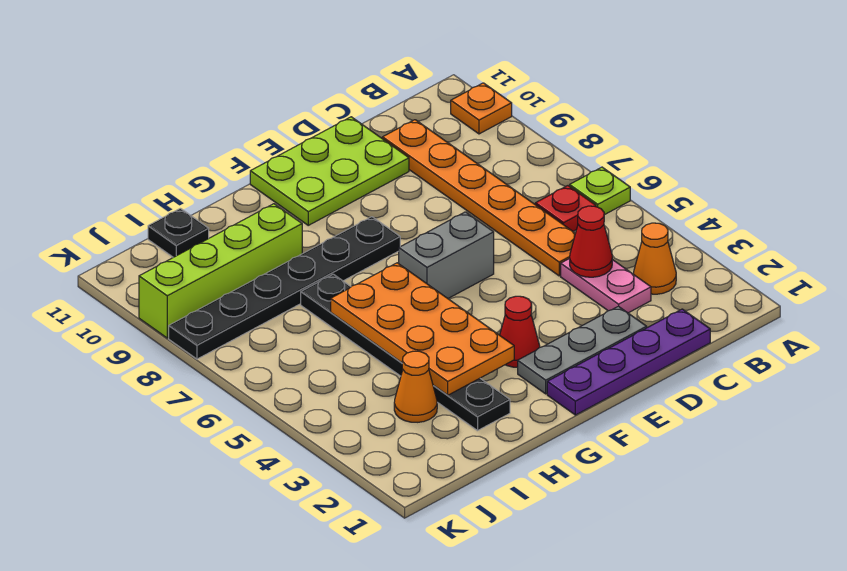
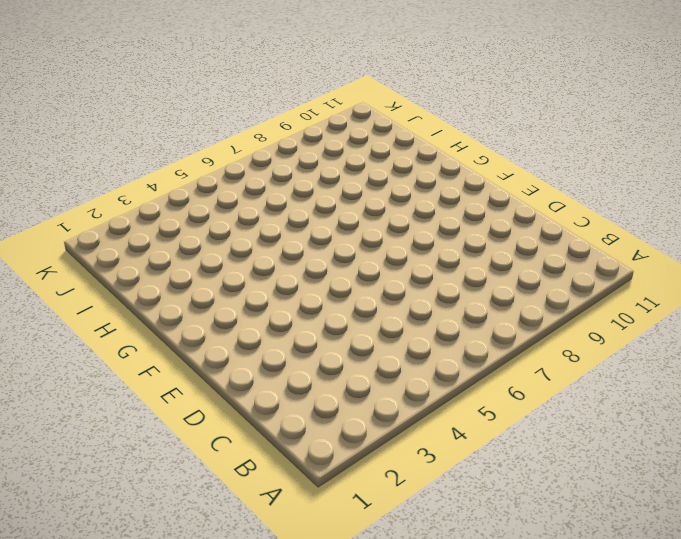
none -> lime plate A6 level 1
none -> orange plate A10 level 1
none -> orange cone B3 level 1

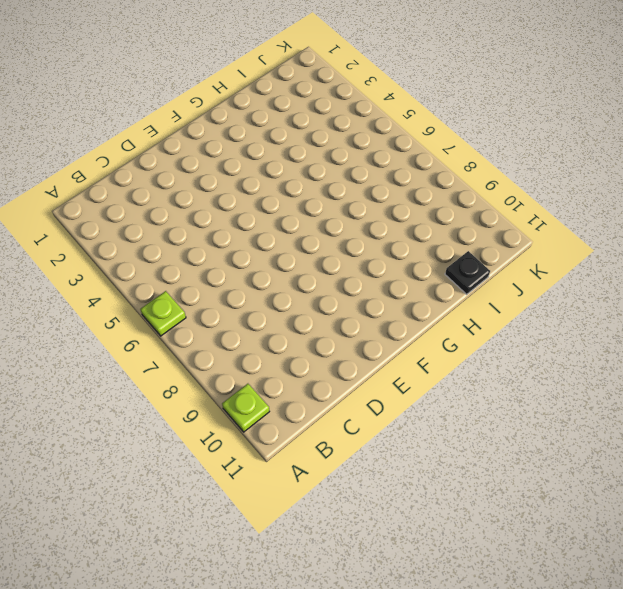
lime plate A10 level 1 -> orange plate A10 level 1
none -> orange cone B3 level 1
none -> red plate B6 level 1
none -> purple plate C1:F1 level 1

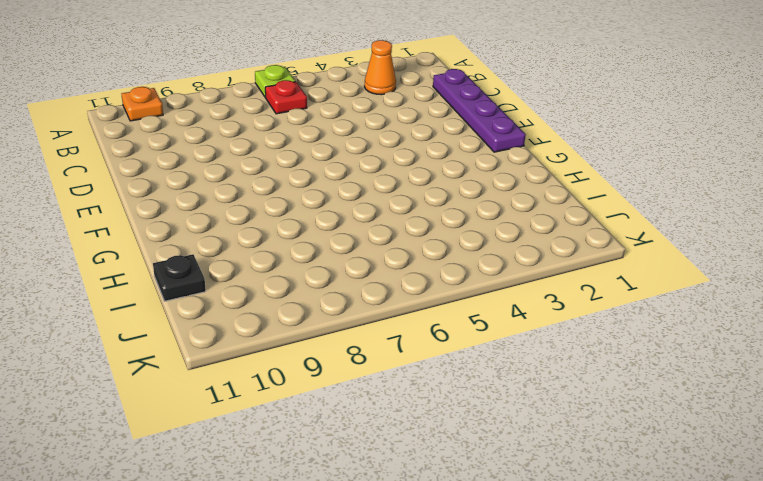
none -> pink plate C3:C4 level 1
none -> orange plate C5:C10 level 1
none -> grey plate D2:F2 level 1

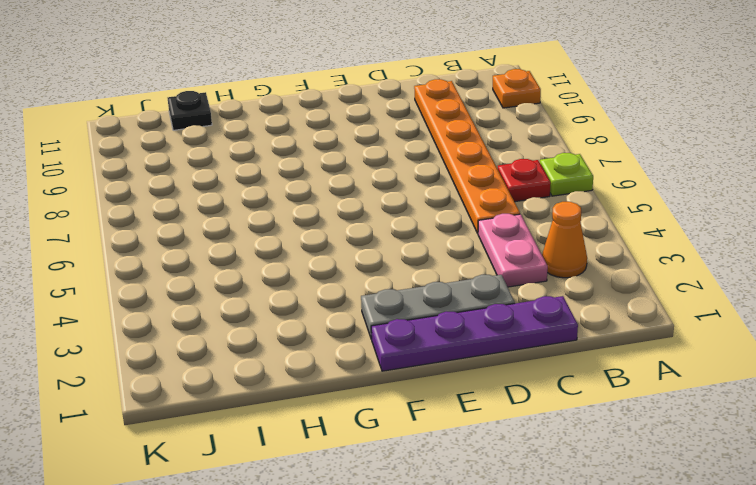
none -> lime plate D10:F11 level 1
none -> grey brick E6:F6 level 1
none -> red cone F3 level 1

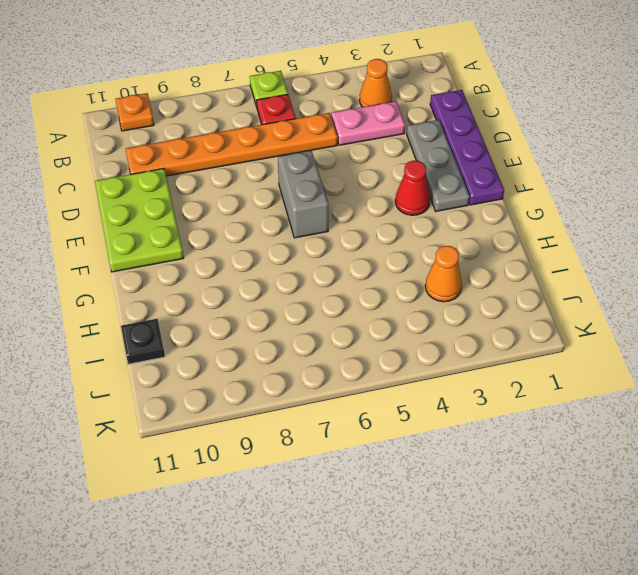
none -> black plate F8:K8 level 1
none -> black plate H2:H7 level 1
none -> lime brick H9:K9 level 1

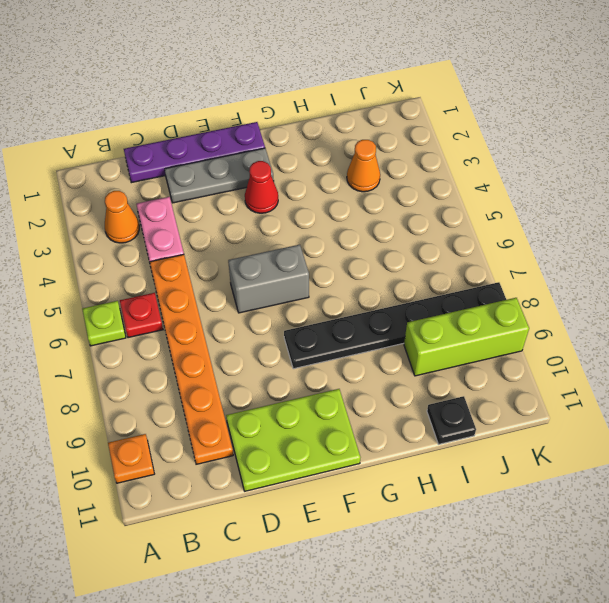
lime brick I9:K9 level 1 -> lime brick H9:K9 level 1
none -> black plate H2:H7 level 1
none -> red cone C4 level 2
none -> orange plate G3:H6 level 2

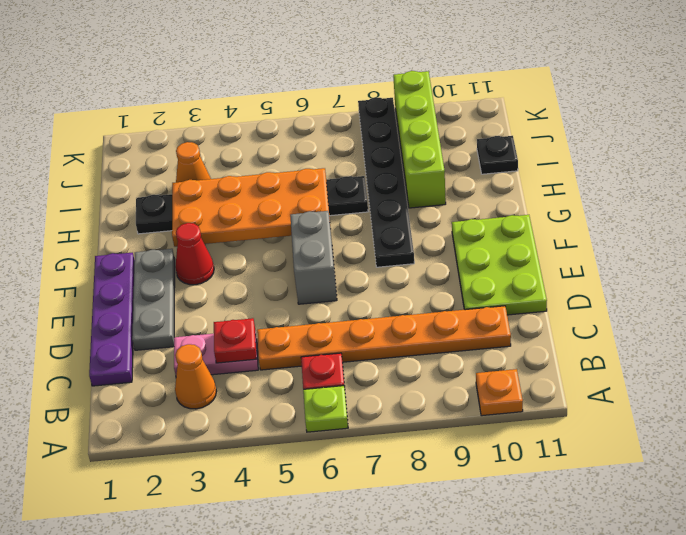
red plate C4 level 2 -> red cone C4 level 2

